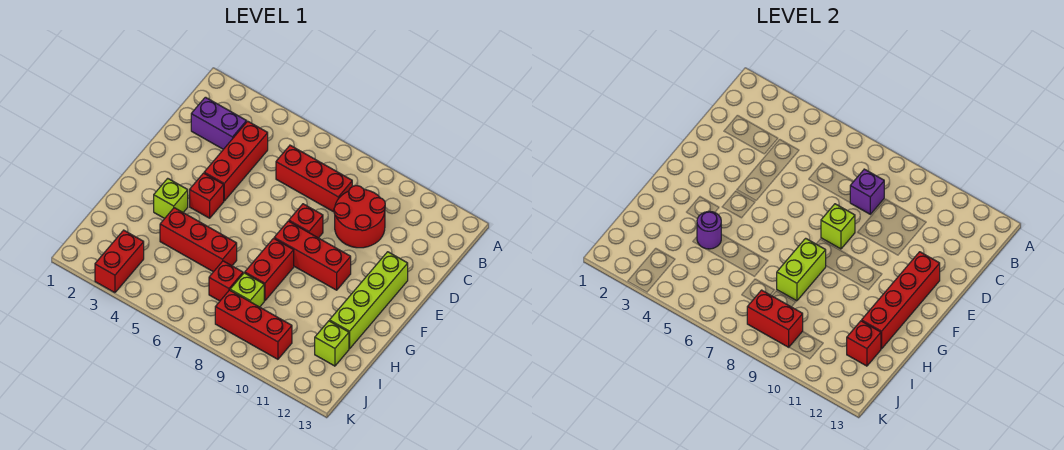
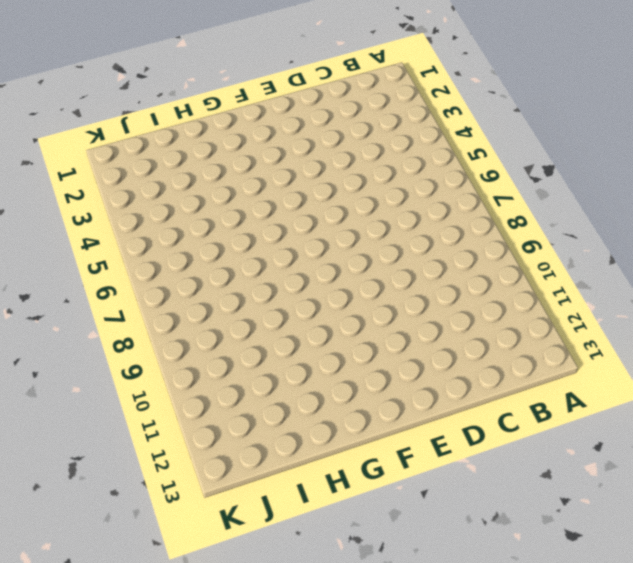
none -> purple brick C2:C3 level 1
none -> red brick C4:E4 level 1
none -> red brick C6:C8 level 1

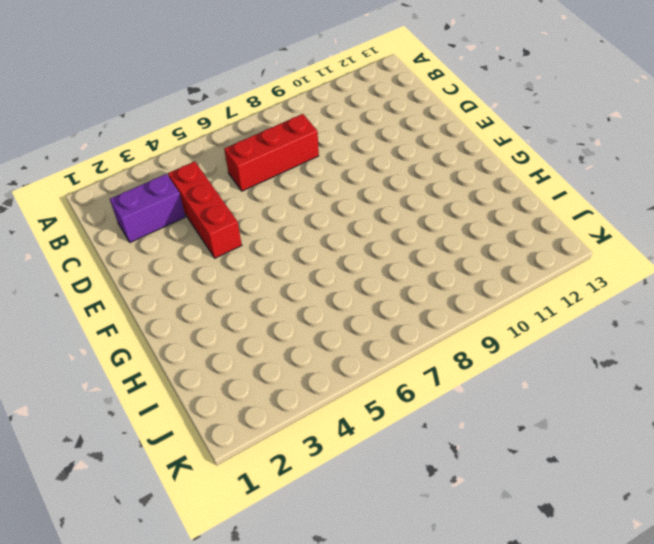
none -> red round brick C9:D10 level 1
none -> red brick E8 level 1
none -> lime brick E12:H12 level 1

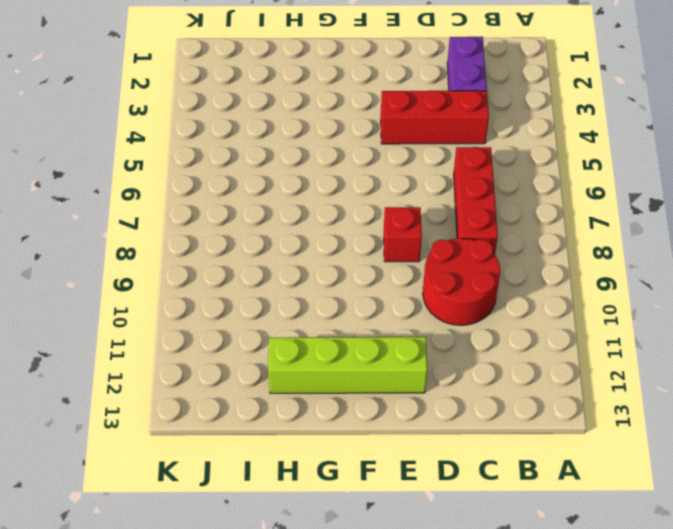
none -> red brick F4 level 1
none -> red brick F8:F10 level 1
none -> lime brick G3 level 1

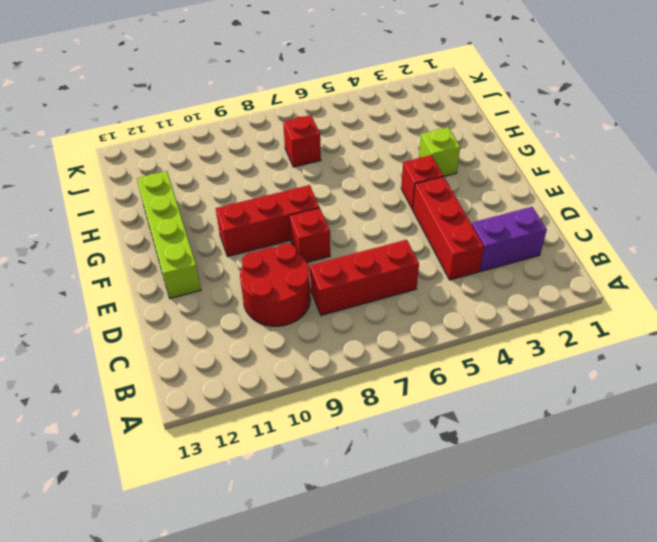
none -> red brick G8:H8 level 1
none -> red brick H4:H6 level 1
none -> lime brick I8 level 1

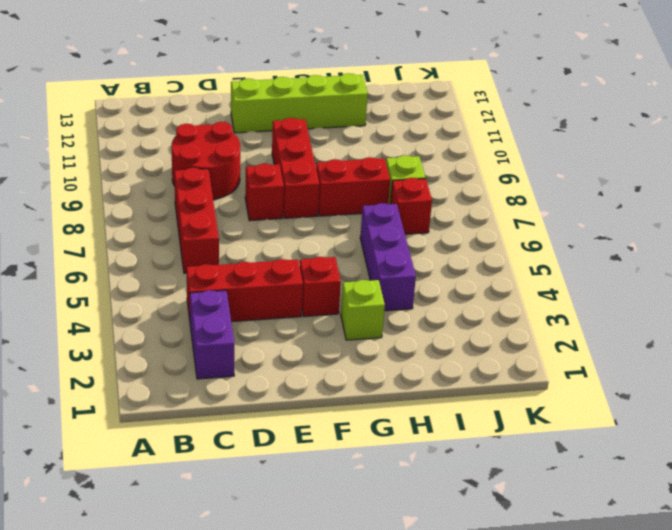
purple brick H4:H6 level 1 -> red brick H4:H6 level 1
none -> lime brick I12 level 1
none -> red brick J3:K3 level 1
none -> red brick J8:J10 level 1

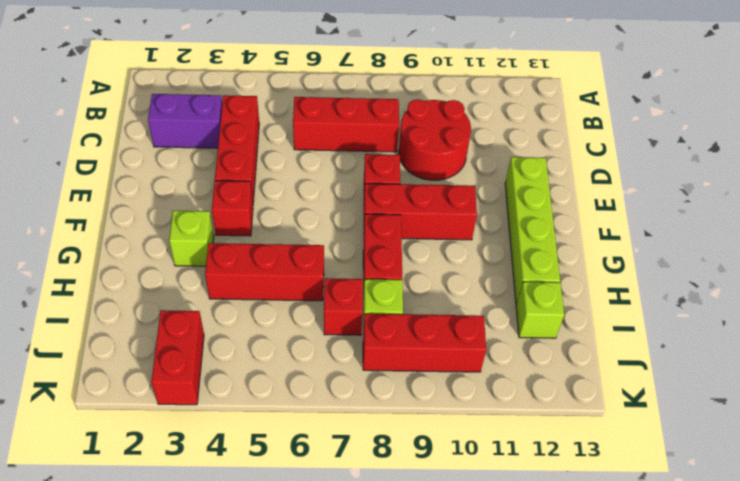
none -> purple brick C8 level 2
none -> lime brick E8 level 2
none -> red brick E12:H12 level 2

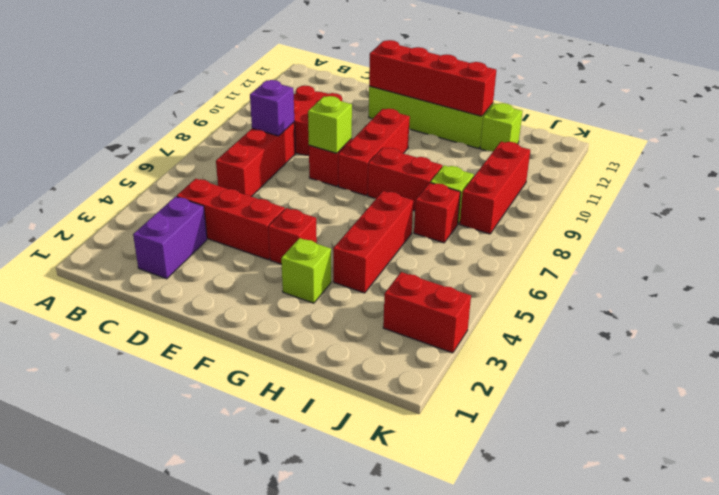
none -> lime brick G8:H8 level 2
none -> purple round brick H4 level 2
none -> red brick I12 level 2

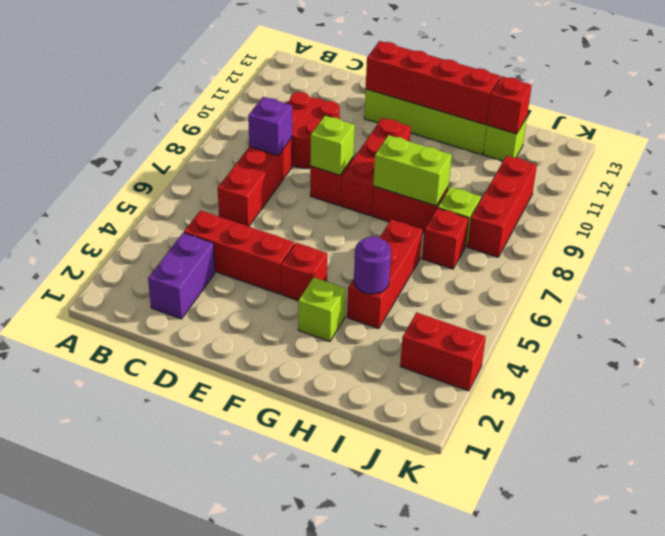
none -> red brick J8:J9 level 2

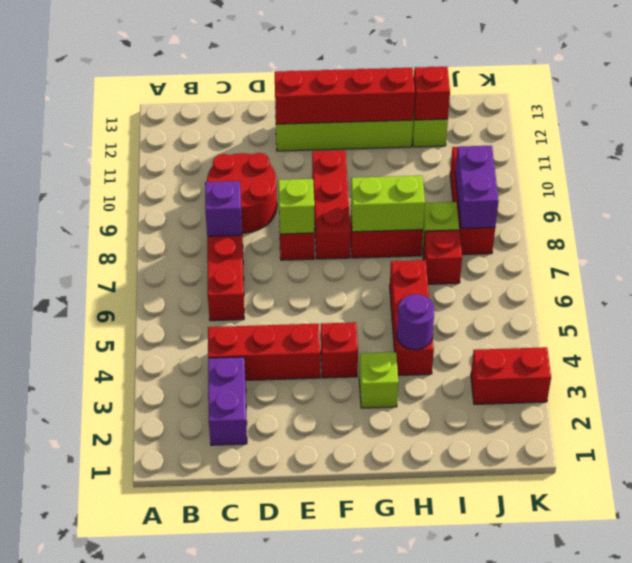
purple brick J8:J9 level 2 -> red brick J8:J9 level 2

